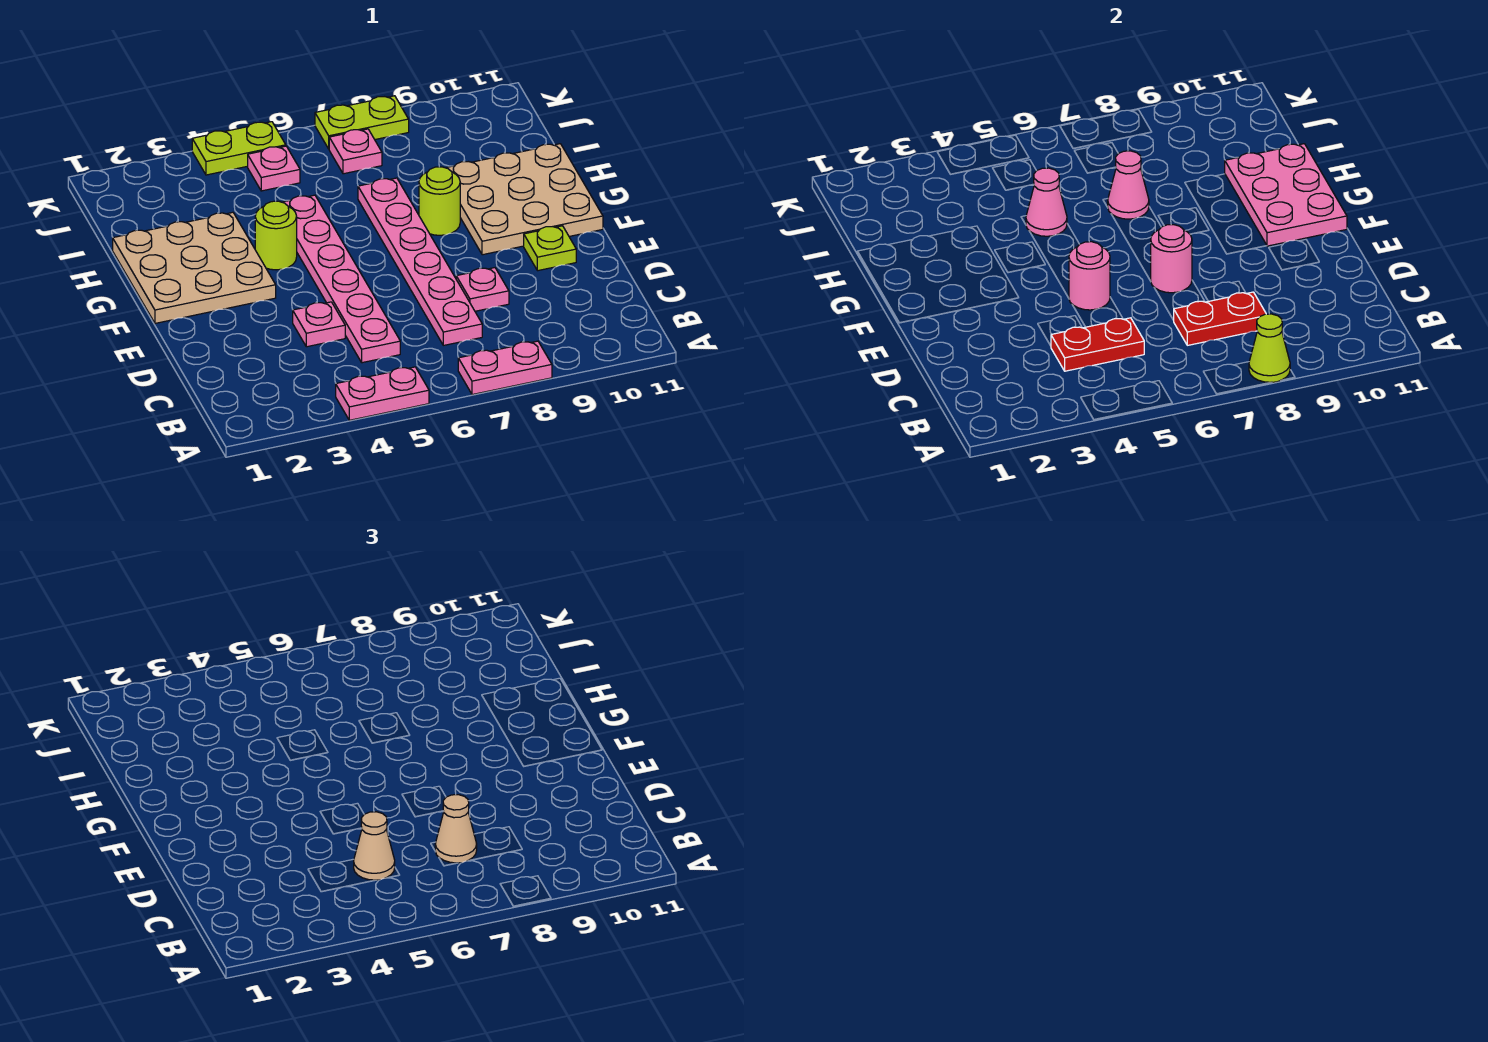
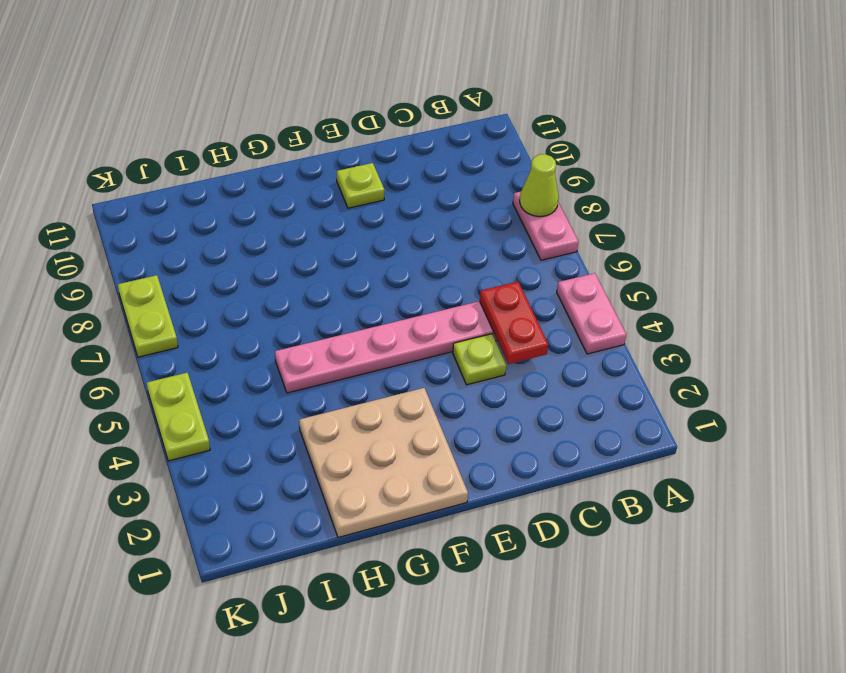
lime plate D4 level 1 -> pink plate D4 level 1
none -> pink plate C7:H7 level 1
none -> pink plate D8 level 1
none -> tan plate F9:H11 level 1

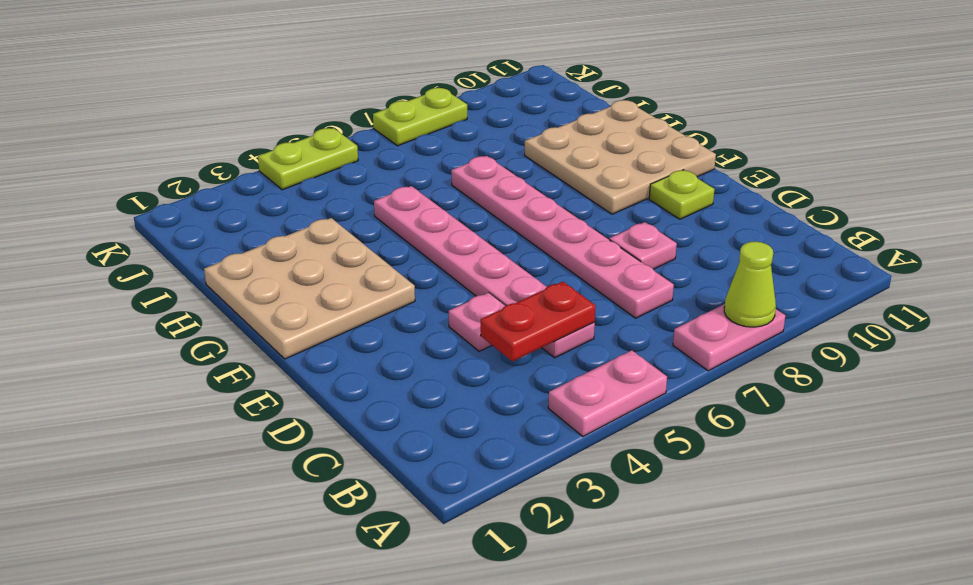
none -> lime round brick G4 level 1
none -> lime round brick G8 level 1
none -> pink plate J5 level 1

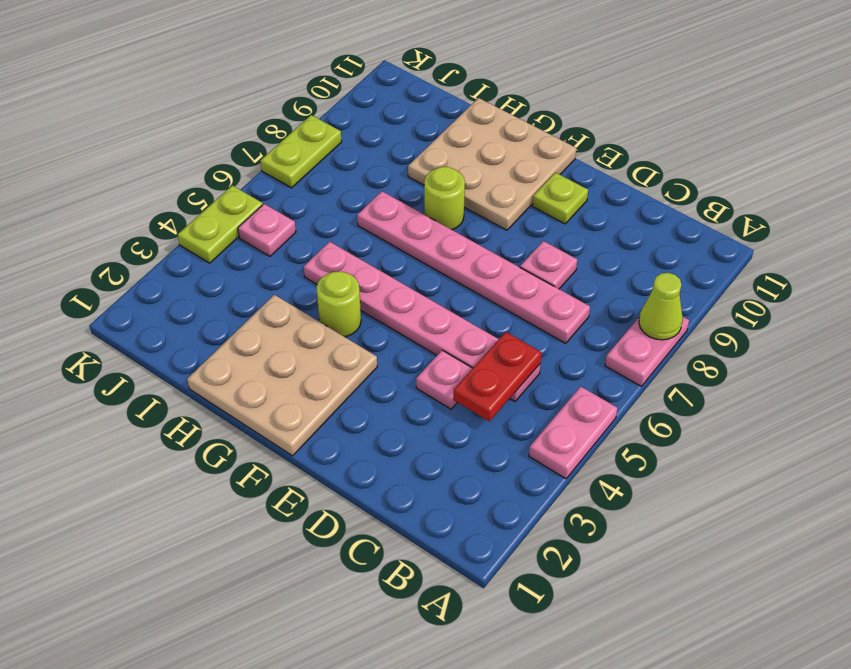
none -> pink plate J7 level 1
none -> red plate C7:C8 level 2
none -> pink round brick E5 level 2

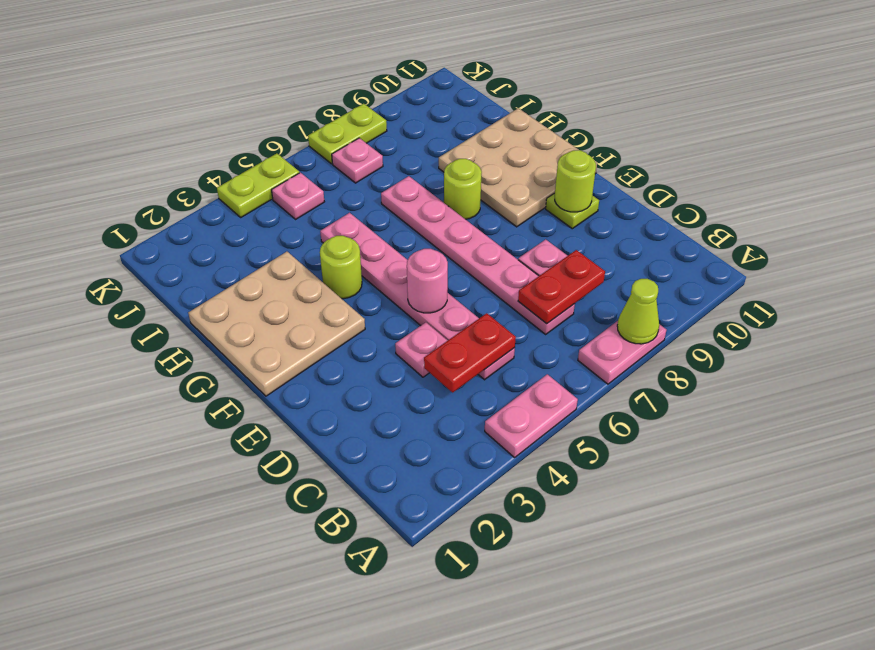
lime round brick E10 level 2 -> none
none -> pink round brick E7 level 2
none -> pink plate F10:H11 level 2
none -> pink cone H5 level 2

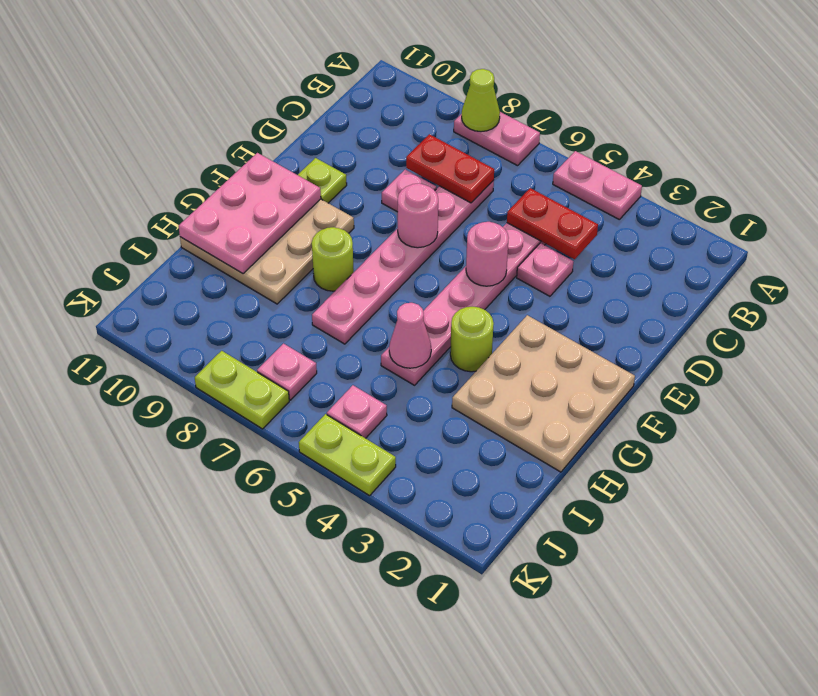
none -> pink cone H7 level 2
none -> tan cone C5 level 3
none -> tan cone C7 level 3

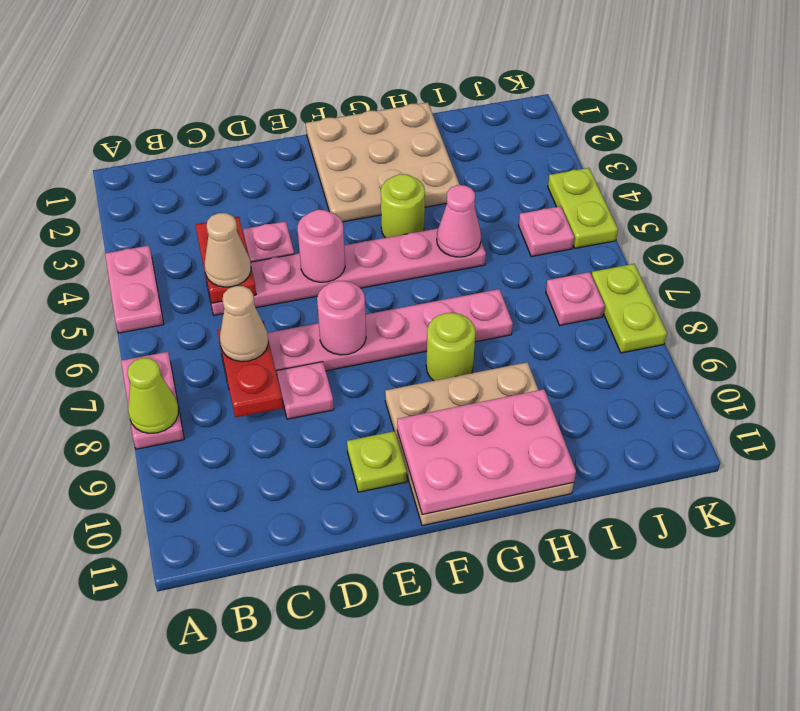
none -> pink cone H7 level 2

